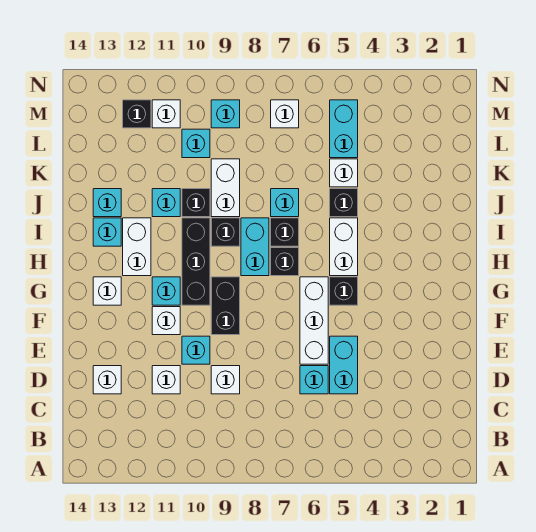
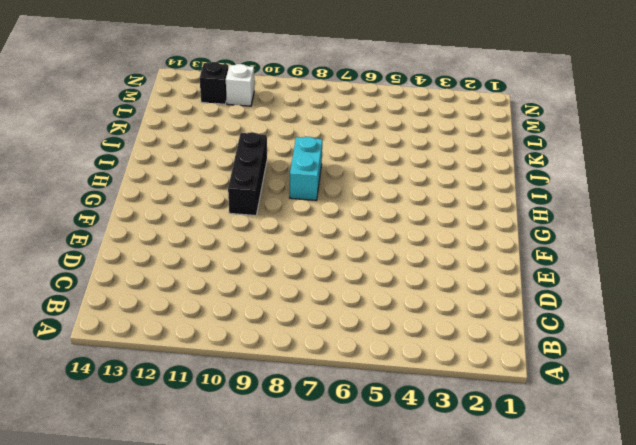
none -> cyan brick D5:E5 level 1
none -> cyan brick D6 level 1
none -> white brick D9 level 1
none -> white brick D11 level 1

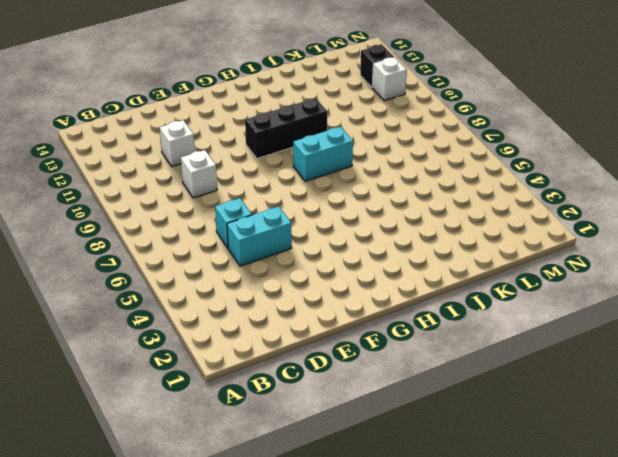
none -> white brick D13 level 1
none -> white brick E6:G6 level 1
none -> cyan brick E10 level 1
none -> black brick F9:G9 level 1

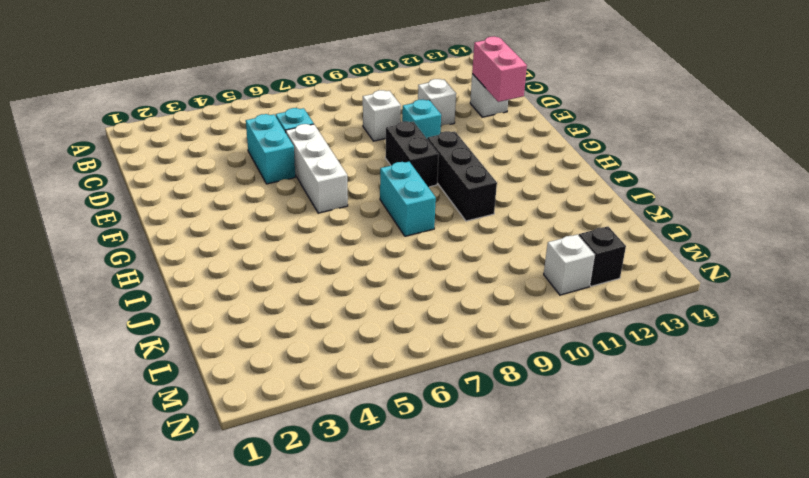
pink brick D13:E13 level 2 -> none
none -> white brick F11 level 1
none -> black brick G5 level 1
none -> cyan brick G11 level 1
none -> white brick G13 level 1

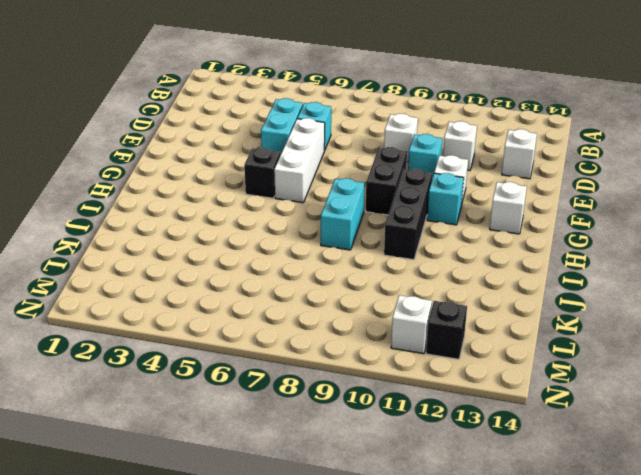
none -> white brick H5:I5 level 1
none -> black brick H7 level 1
none -> white brick H12:I12 level 1
none -> black brick I7 level 1

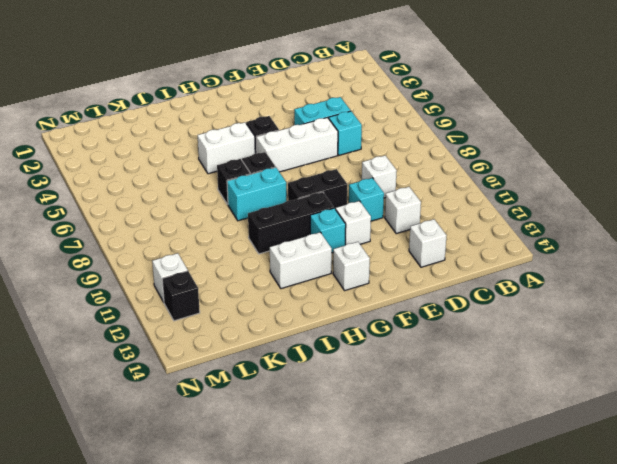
none -> black brick I9 level 1
none -> cyan brick I13 level 1
none -> black brick J5 level 1
none -> cyan brick J7 level 1

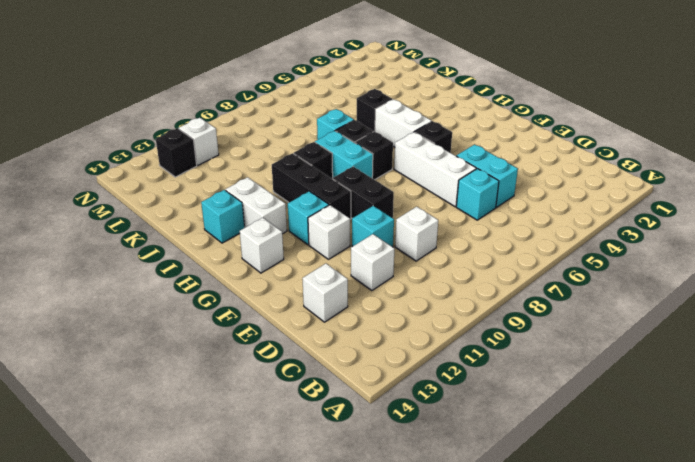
none -> white brick J9:K9 level 1
none -> black brick J10 level 1
none -> cyan brick J11 level 1
none -> cyan brick J13 level 1

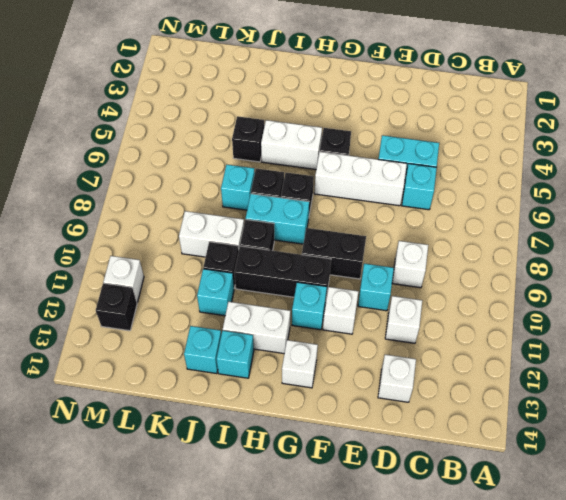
none -> white brick K5 level 1
none -> cyan brick L5:M5 level 1
none -> cyan brick L10 level 1
none -> white brick M7 level 1

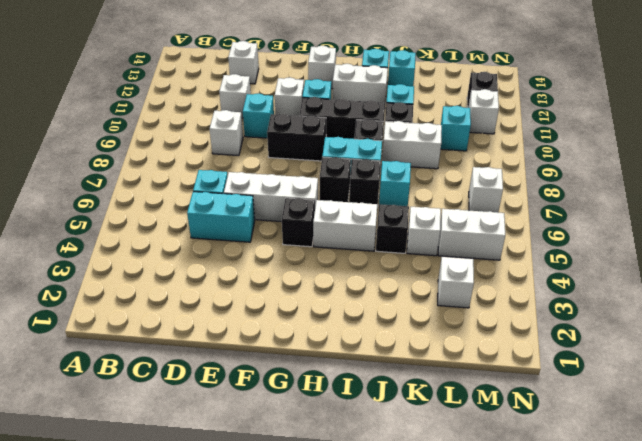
white brick L3 level 1 -> none
white brick L5:M5 level 1 -> cyan brick L5:M5 level 1
none -> cyan brick M9 level 1

